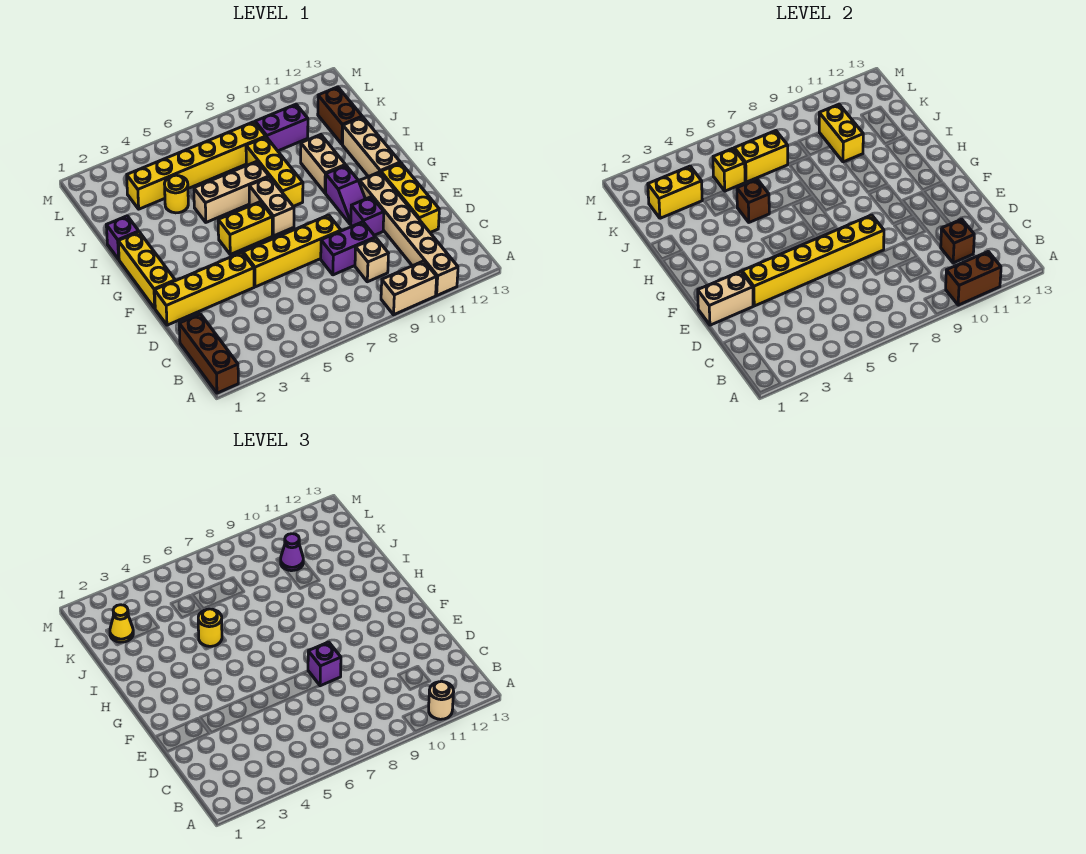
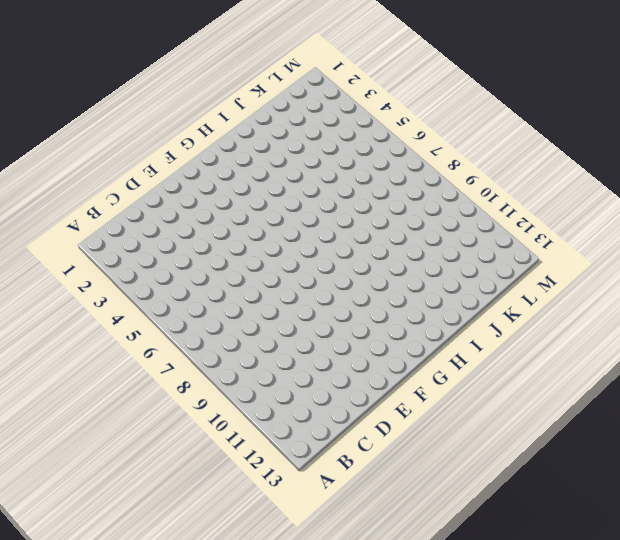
none -> brown brick A1:C1 level 1
none -> tan brick A9:A10 level 1
none -> tan brick A11:F11 level 1
none -> tan brick C9 level 1

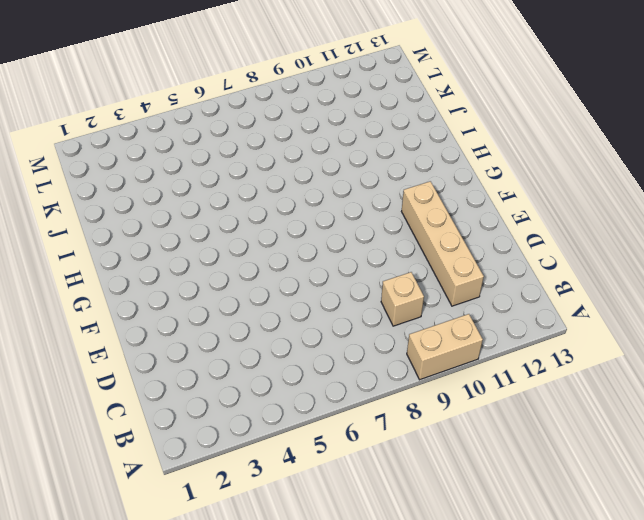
tan brick C11:F11 level 1 -> tan brick A11:F11 level 1
none -> brown brick A1:C1 level 1
none -> purple brick D8:D9 level 1
none -> yellow brick D12:F12 level 1
none -> yellow brick E1:E4 level 1

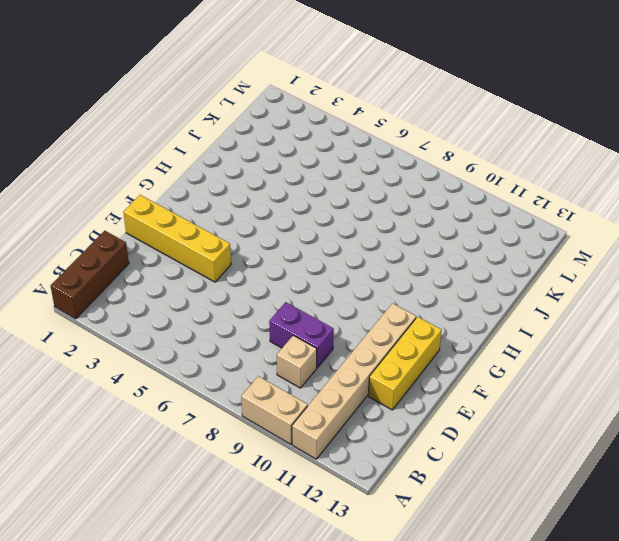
none -> yellow brick E5:E8 level 1
none -> purple brick E10 level 1
none -> yellow brick F1:H1 level 1
none -> purple slope F10:G10 level 1 top G

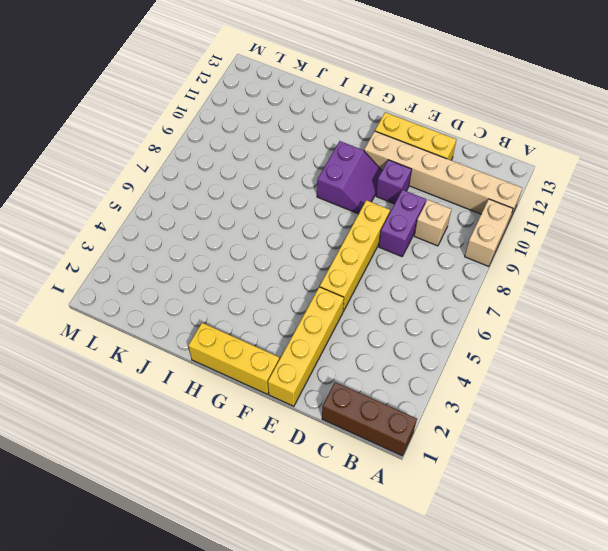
purple slope F9:G10 level 1 top G -> purple slope F10:G10 level 1 top G
none -> yellow brick G5:G6 level 1
none -> tan brick G7:H7 level 1
none -> tan brick G12:I12 level 1
none -> yellow brick H8:J8 level 1

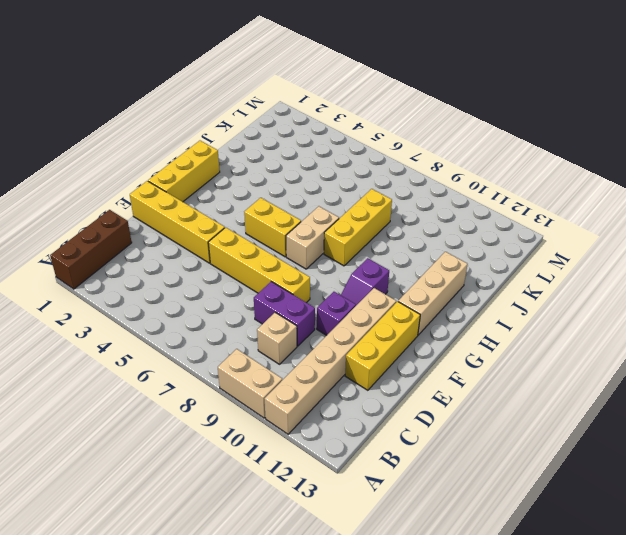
none -> tan brick H10:I10 level 1
none -> purple brick I1 level 1
none -> tan brick I5:I7 level 1
none -> yellow round brick J4 level 1

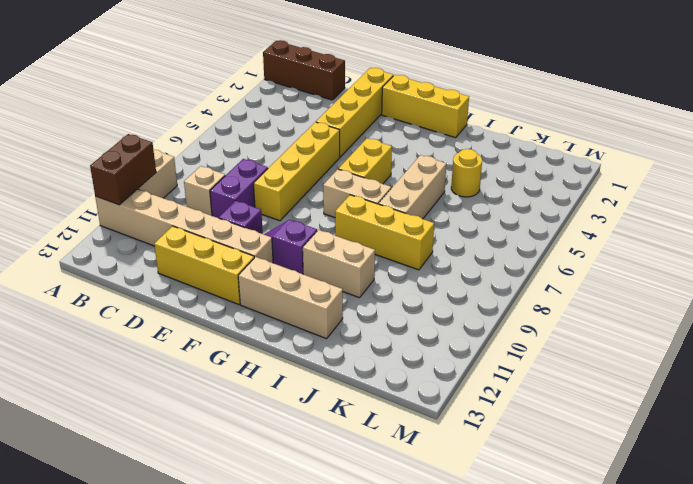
none -> purple brick I1 level 1
none -> brown brick J12:K12 level 1
none -> yellow brick K3:K8 level 1
none -> purple brick K9:K10 level 1

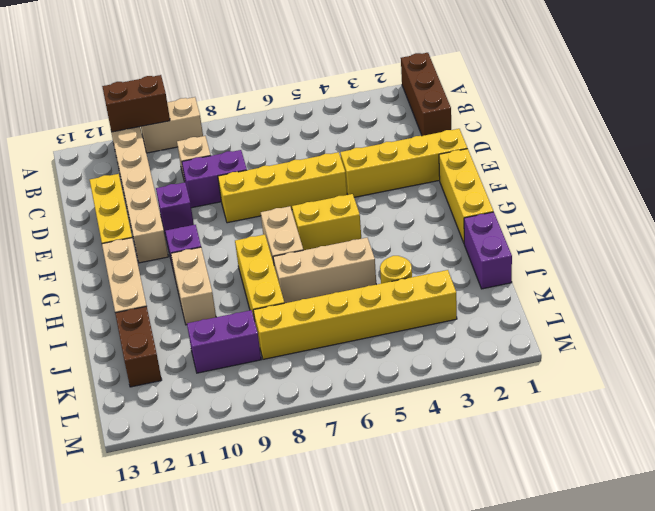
purple brick I1:J1 level 1 -> purple brick I1 level 1
none -> brown brick C11 level 2
none -> tan brick E1:E2 level 2
none -> yellow brick E3:E8 level 2
none -> brown brick I5 level 2

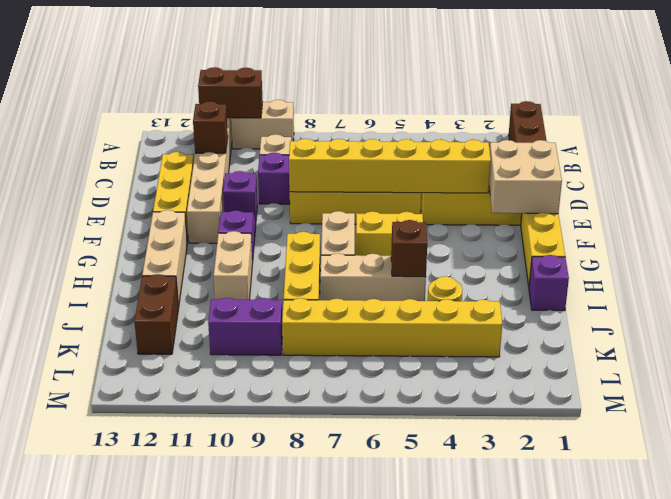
tan brick E1:F2 level 2 -> tan brick E1:E2 level 2
none -> yellow brick J10:K10 level 2
none -> yellow brick K2:K3 level 2
none -> yellow brick K5 level 2
none -> yellow brick K6:K7 level 2

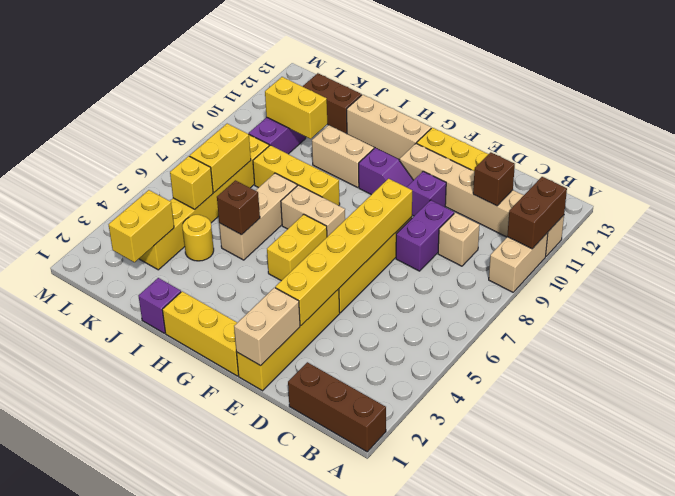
none -> tan round brick A11 level 3
none -> purple brick E8 level 3
none -> yellow round brick I5 level 3
none -> yellow cone K2 level 3

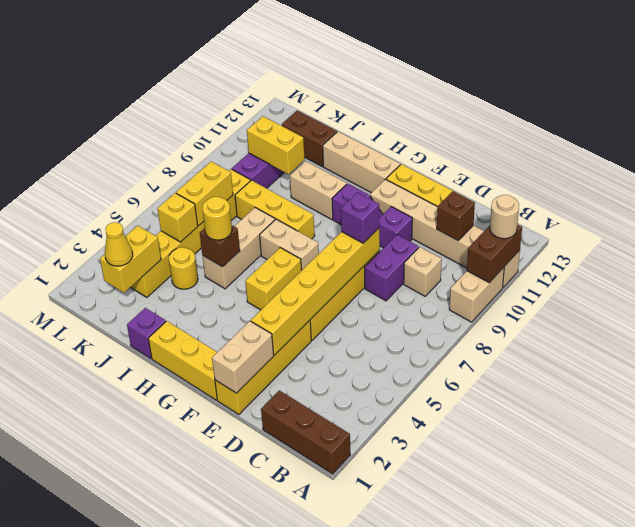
none -> purple cone K10 level 3

